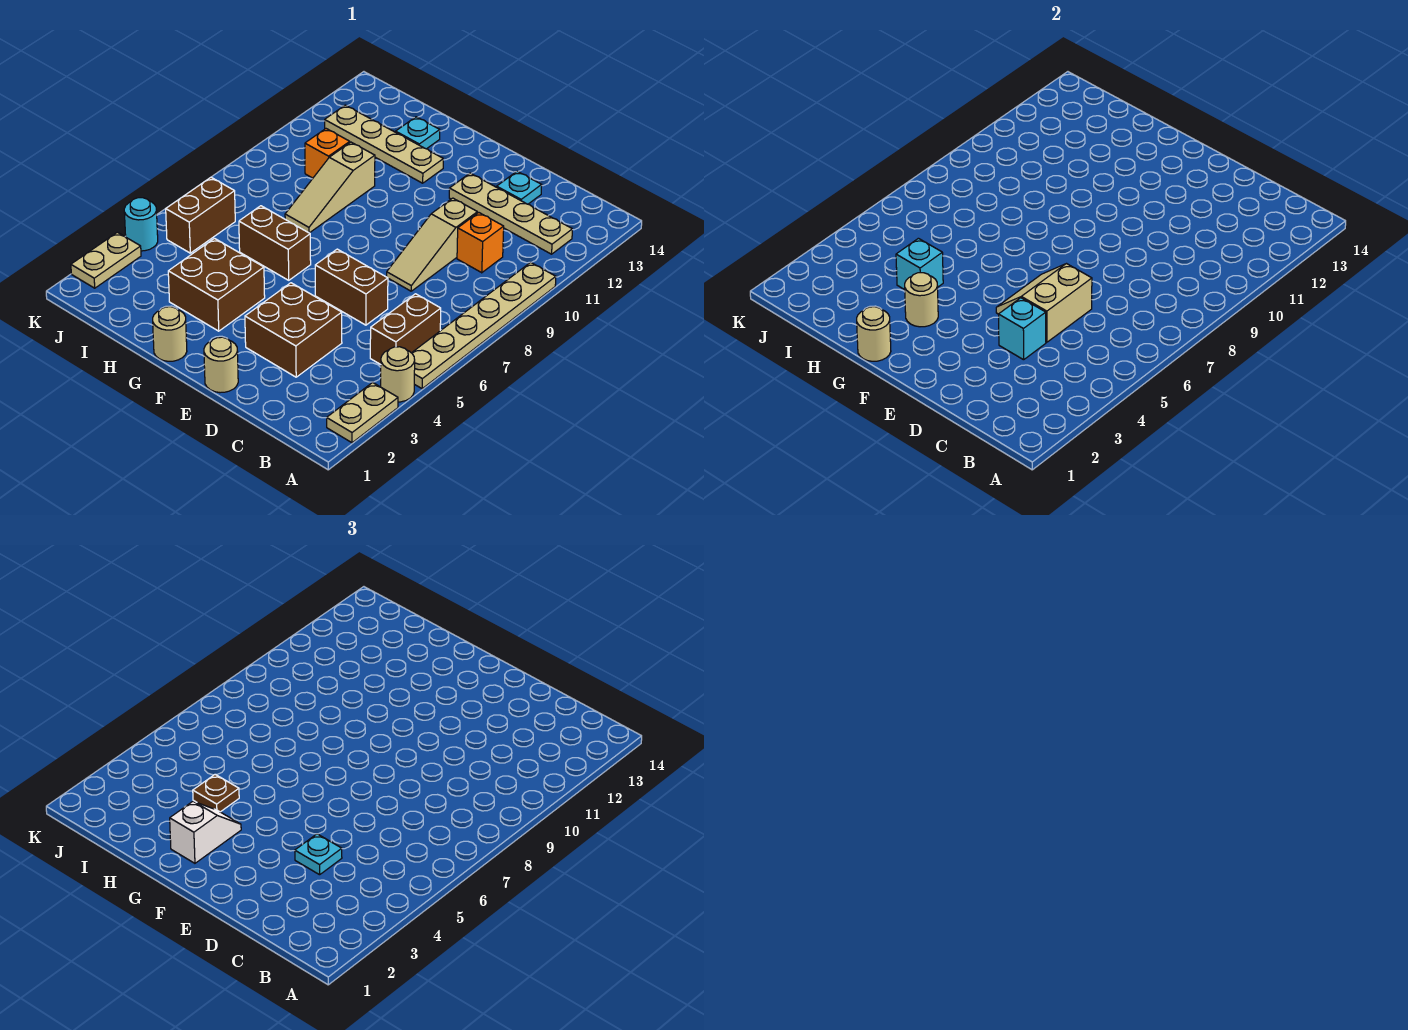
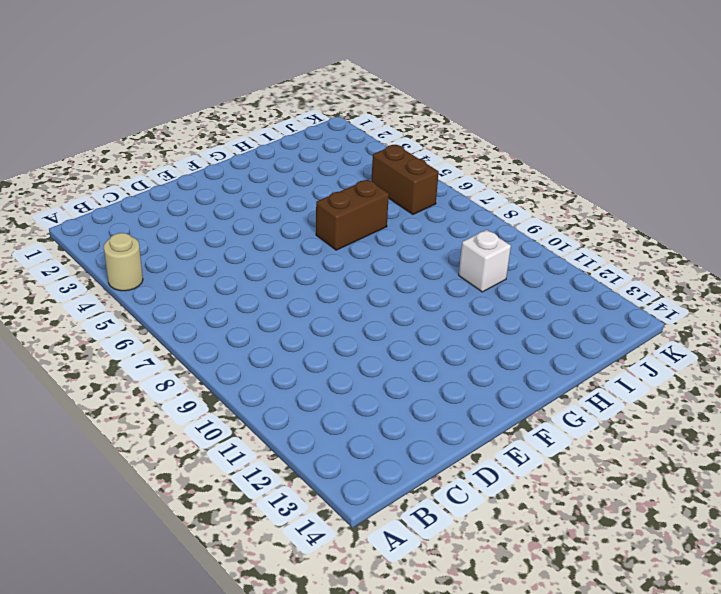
white brick I10 level 1 -> orange brick I10 level 1
none -> tan plate A2:A3 level 1
none -> tan plate A5:A10 level 1
none -> brown brick B5:B6 level 1

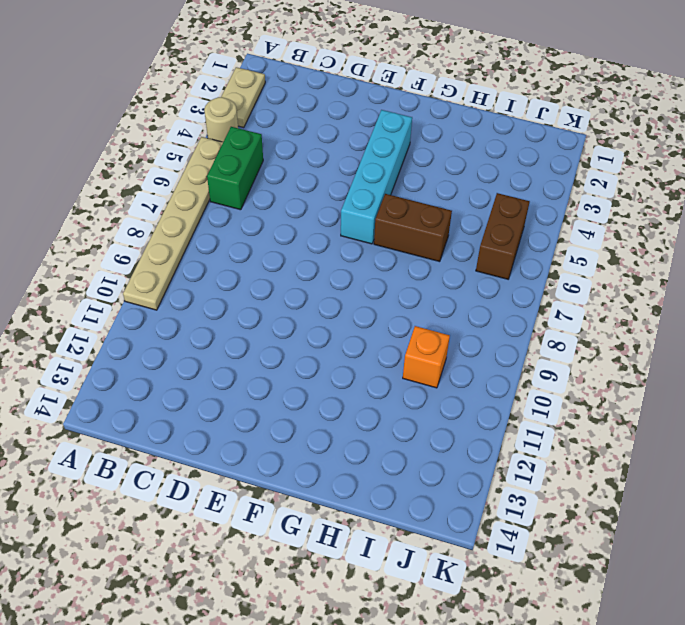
green brick B5:B6 level 1 -> brown brick B5:B6 level 1
cyan brick F3:F6 level 1 -> none
none -> tan plate B12:E12 level 1
none -> orange brick C10 level 1
none -> brown brick D3:E4 level 1

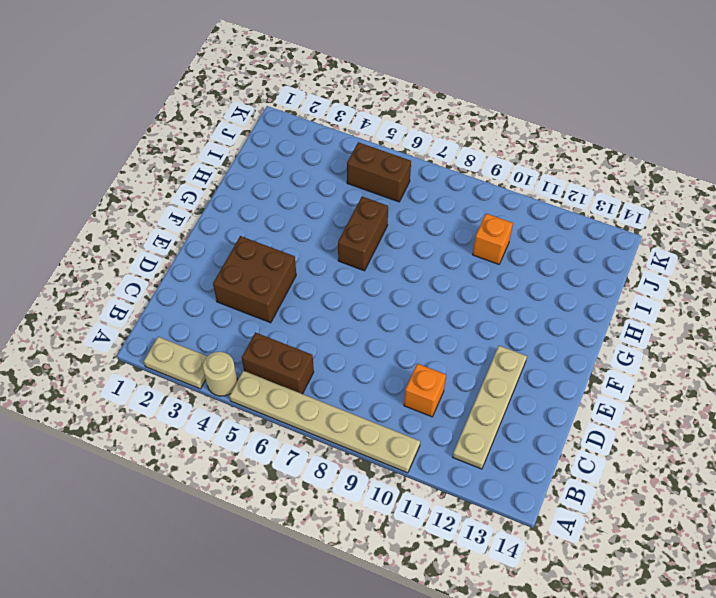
none -> brown brick D6:E6 level 1
none -> tan slope D8:D10 level 1 top 10
none -> cyan plate D13 level 1

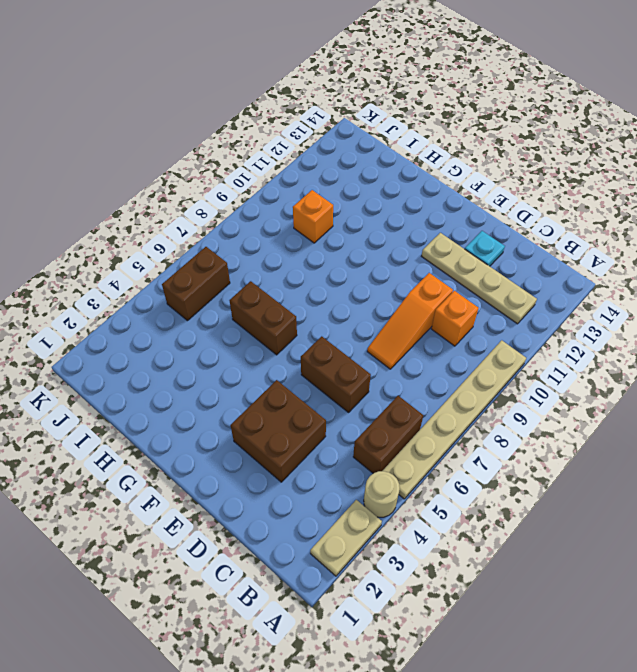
orange slope D8:D10 level 1 top 10 -> tan slope D8:D10 level 1 top 10
none -> tan round brick E1 level 1
none -> tan round brick G1 level 1
none -> brown brick G3:H4 level 1

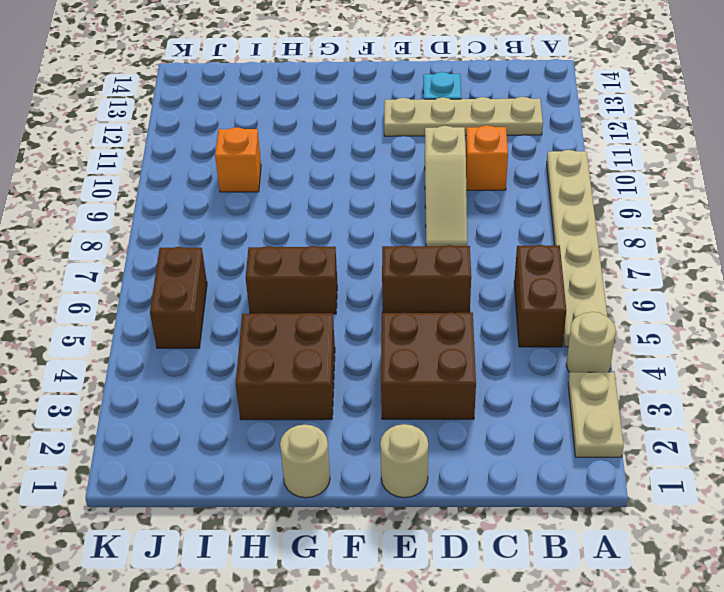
none -> tan plate G12:J12 level 1
none -> tan slope H8:H10 level 1 top 10
none -> cyan plate H13 level 1

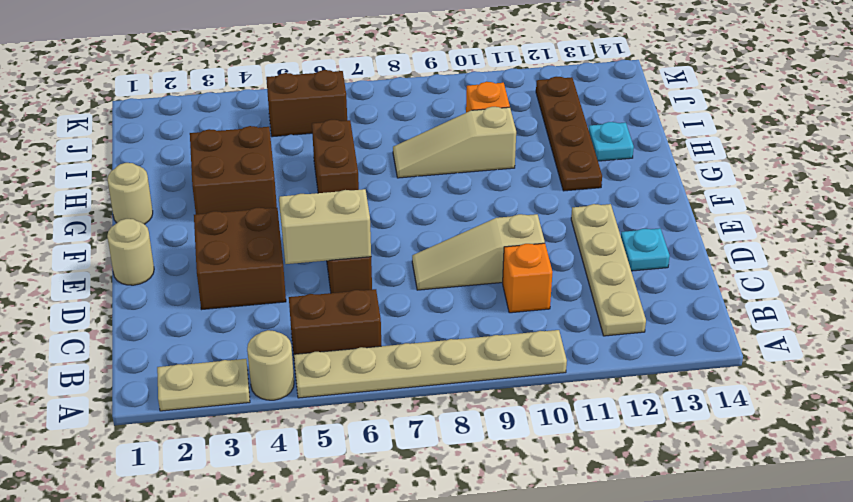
brown plate G12:J12 level 1 -> tan plate G12:J12 level 1
none -> tan plate K2:K3 level 1
none -> cyan round brick K4 level 1
none -> cyan brick D4 level 2

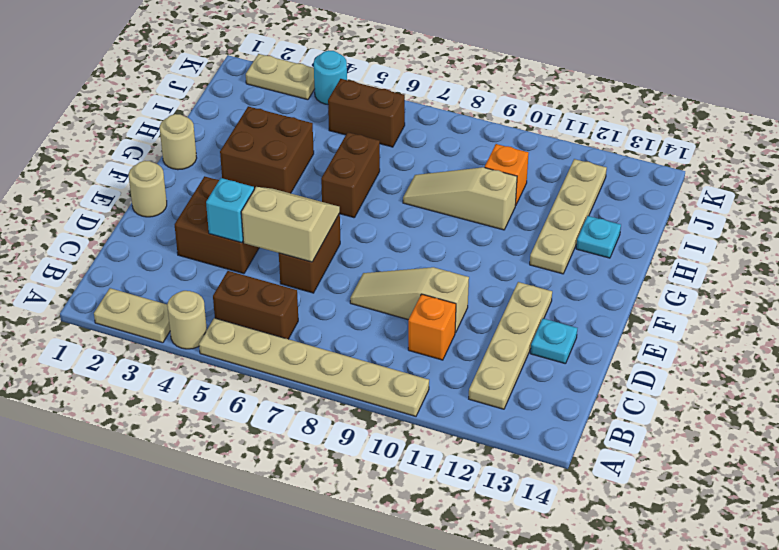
none -> tan round brick G1 level 2
none -> tan round brick G3 level 2
none -> cyan brick H4 level 2

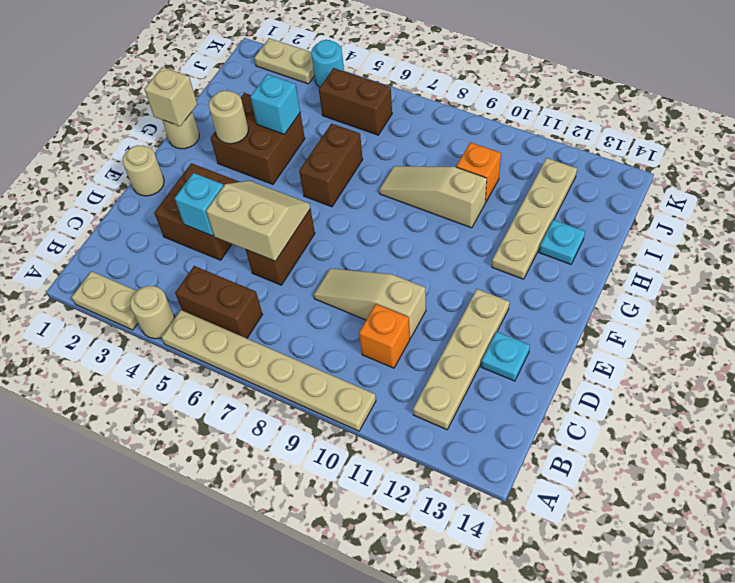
tan brick G1 level 2 -> tan round brick G1 level 2
none -> cyan plate D4 level 3
none -> white slope G2:G3 level 3 top 2
none -> brown plate H4 level 3

